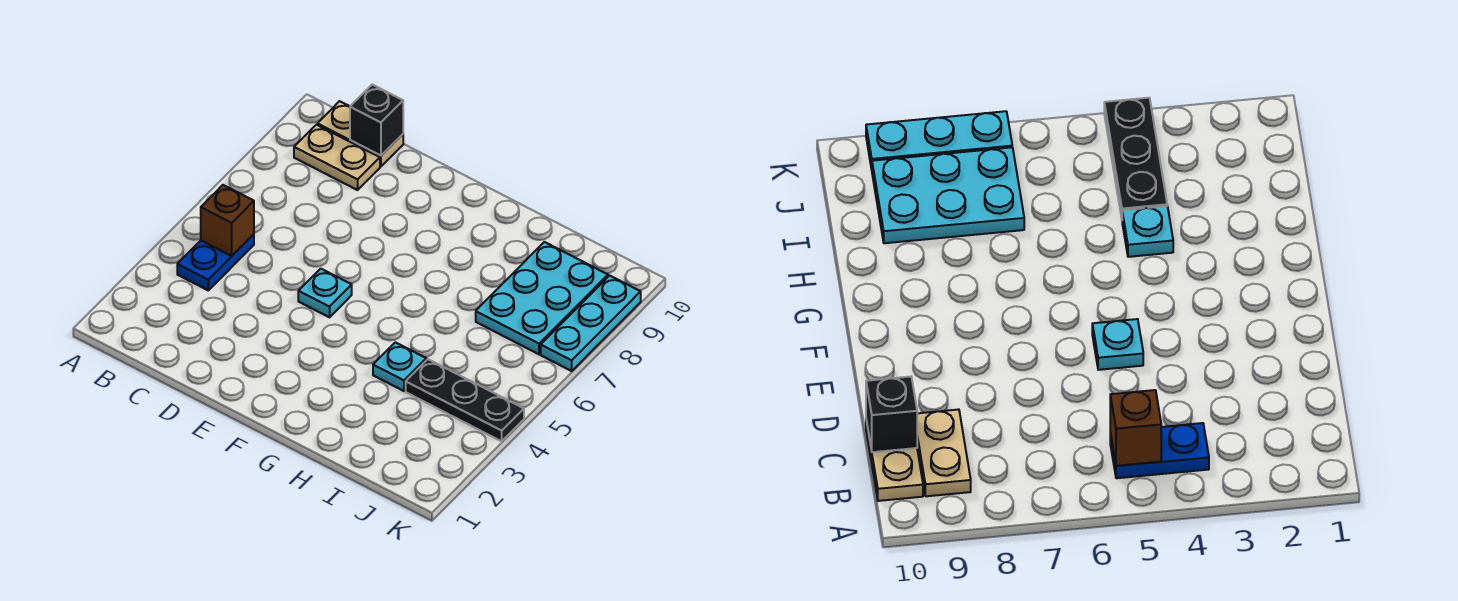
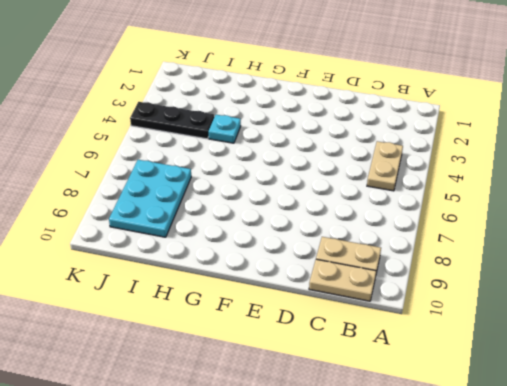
tan plate B4:B5 level 1 -> blue plate B4:B5 level 1
none -> cyan plate E5 level 1
none -> cyan plate K7:K9 level 1

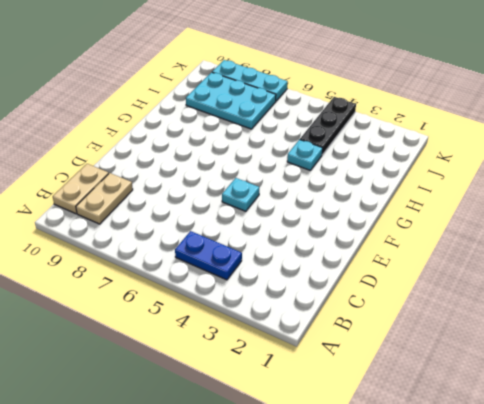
none -> brown brick B5 level 2
none -> black brick C10 level 2

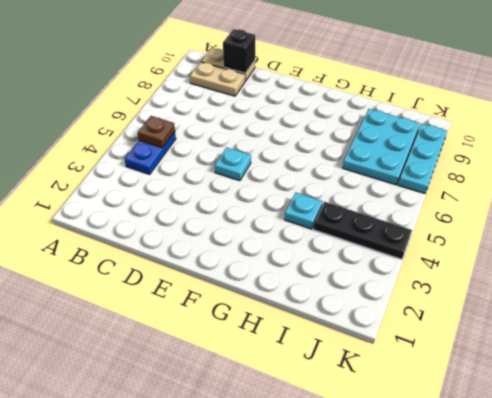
brown plate B5 level 2 -> brown brick B5 level 2

